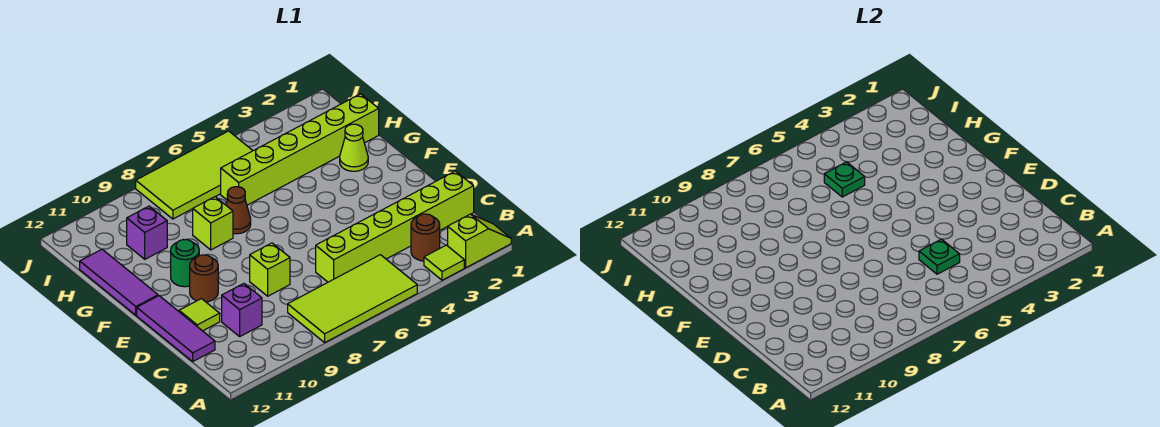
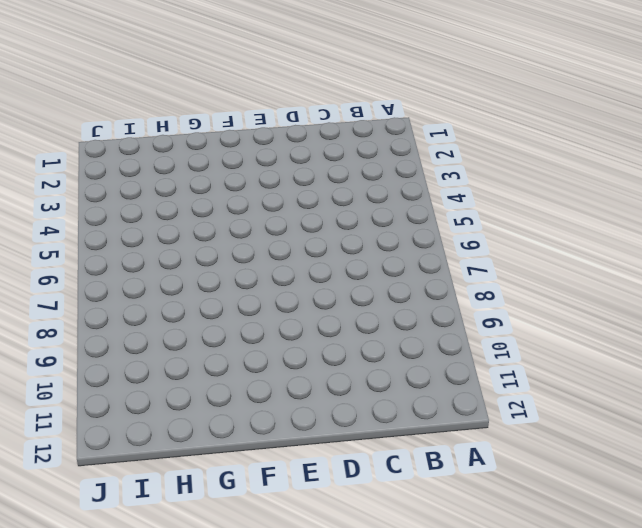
none -> lime slope A1:A2 level 1 top 2
none -> lime tile A3 level 1
none -> lime tile A5:B8 level 1

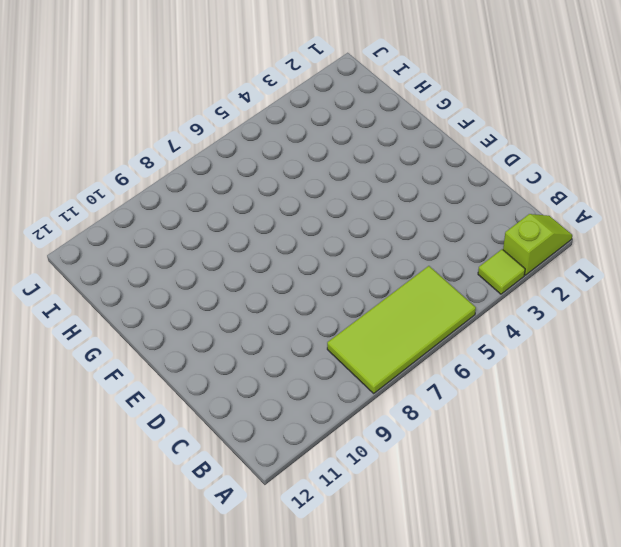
none -> brown round brick B3 level 1
none -> lime brick C1:C6 level 1
none -> purple brick C10 level 1

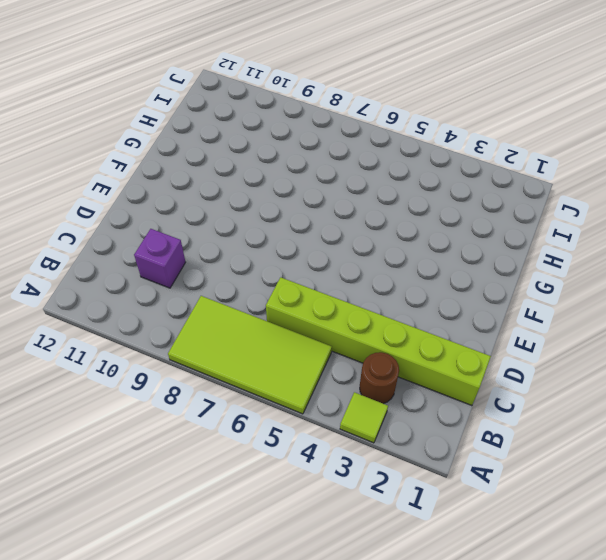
none -> lime slope A1:A2 level 1 top 2
none -> purple tile C12:E12 level 1
none -> lime brick D8 level 1

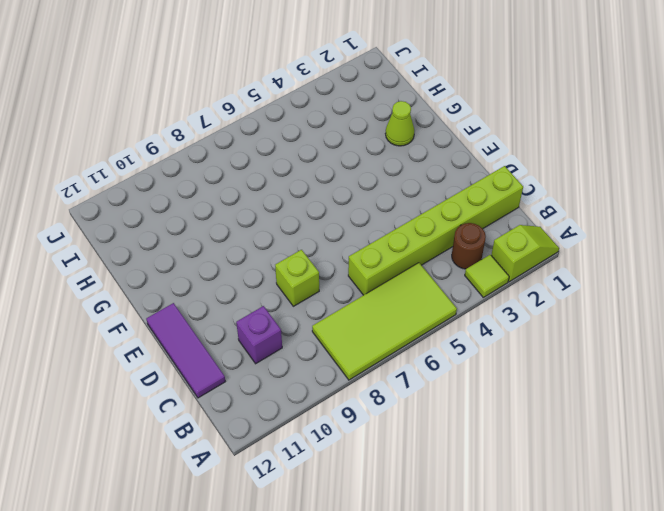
none -> lime tile D11 level 1
none -> brown round brick E10 level 1
none -> green round brick F10 level 1

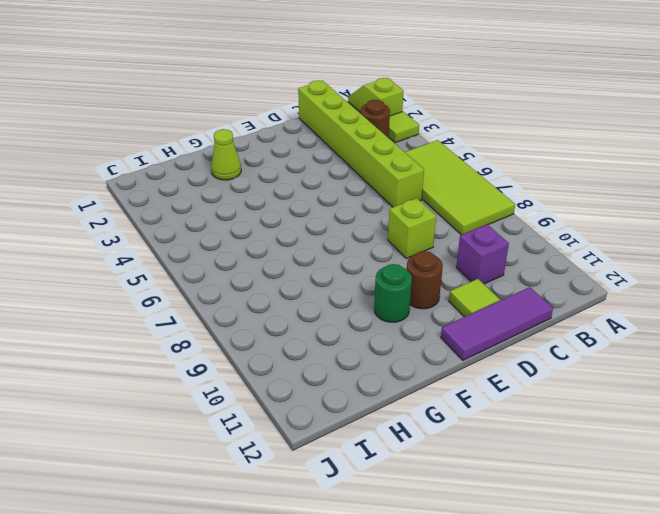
none -> purple tile F12:H12 level 1
none -> brown cone G7 level 1
none -> lime brick G8 level 1

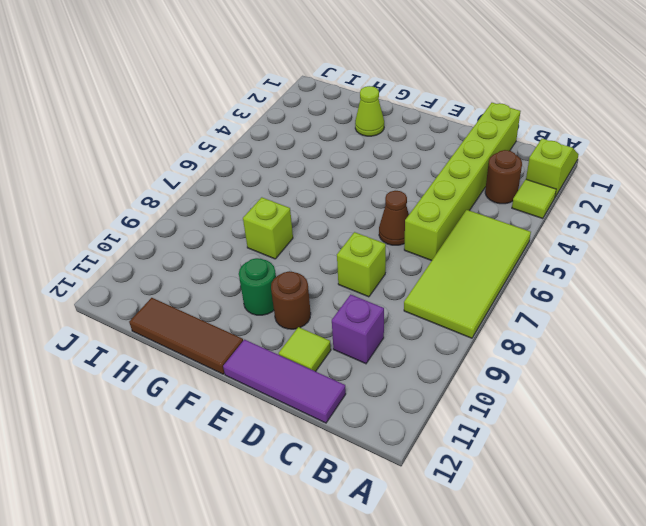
brown cone D6 level 1 -> brown cone G7 level 1
brown tile F12:H12 level 1 -> purple tile F12:H12 level 1
none -> lime brick H1:H6 level 1
none -> purple brick H10 level 1
none -> lime tile I5:J8 level 1

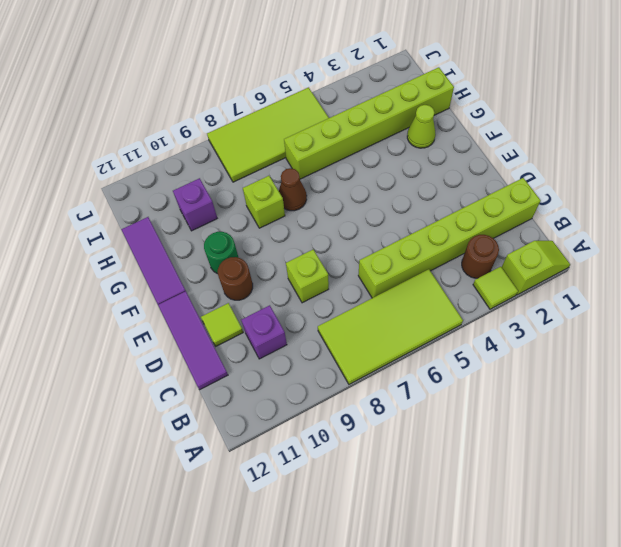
none -> green plate C5 level 2
none -> green plate H5 level 2

